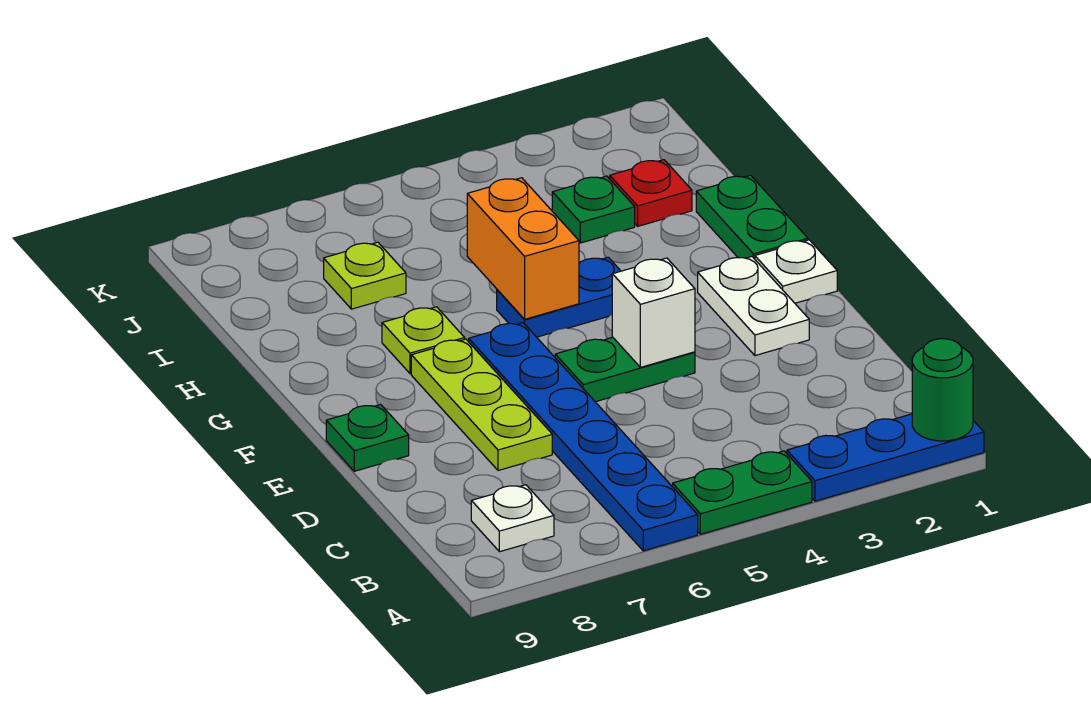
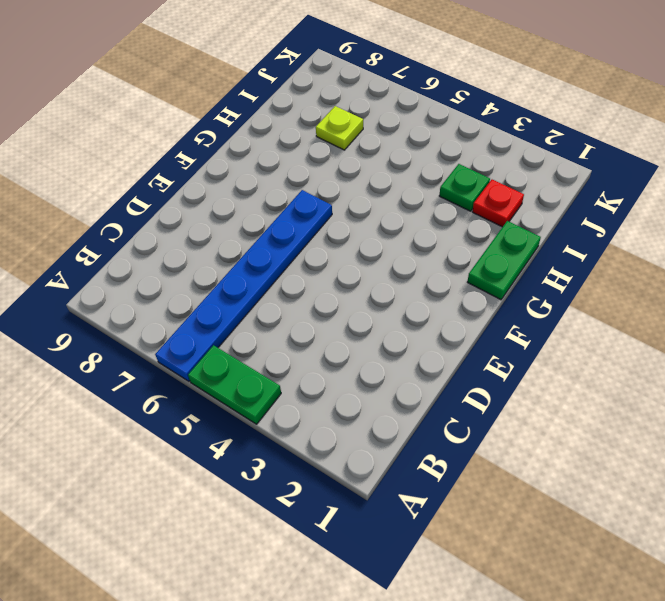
none -> blue plate A1:A3 level 1
none -> white plate B8 level 1
none -> lime plate D7:F7 level 1

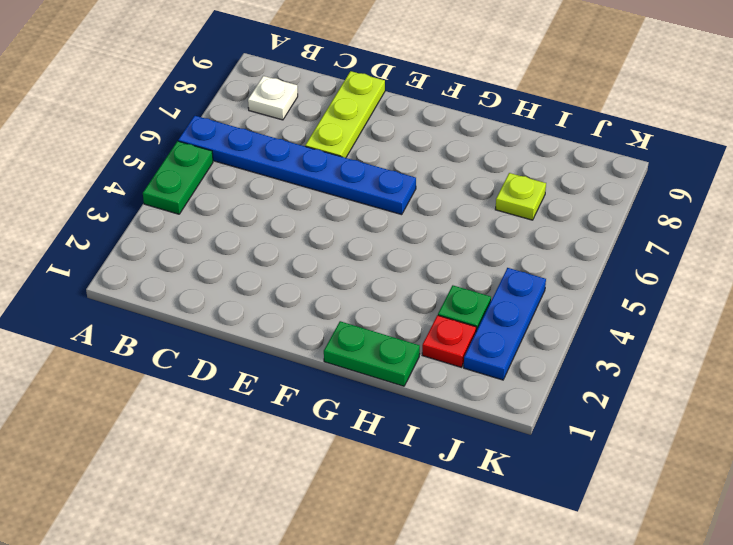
lime plate D7:D9 level 1 -> lime plate D7:F7 level 1
blue plate J2:J4 level 1 -> blue plate A1:A3 level 1
none -> white plate E2:F2 level 1
none -> green plate E4:E5 level 1
none -> green plate E9 level 1

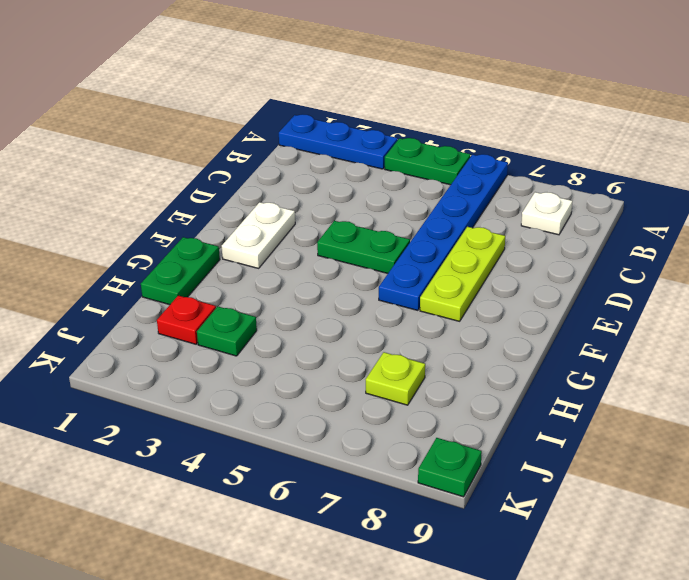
green plate K9 level 1 -> green plate E9 level 1
none -> white plate F1 level 1
none -> blue plate G4:G5 level 1
none -> lime plate G7 level 1

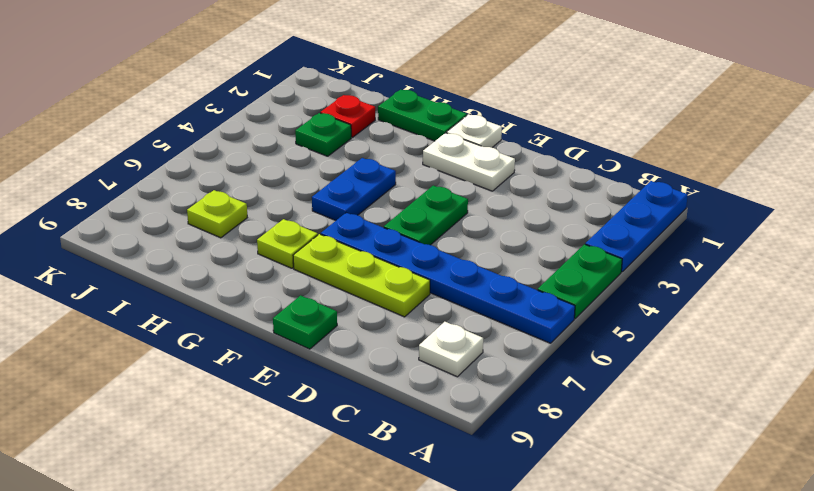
none -> green round brick A1 level 2
none -> white brick E4 level 2
none -> orange brick G5:H5 level 2

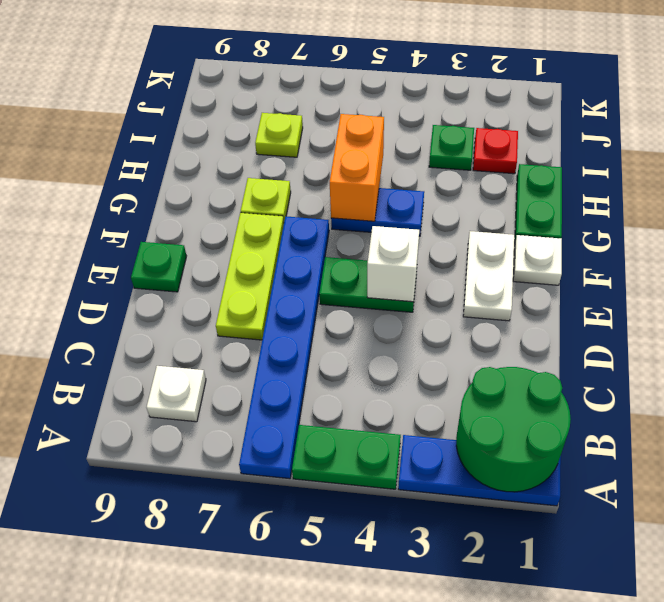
green round brick A1:B2 level 2 -> green round brick A1 level 2

